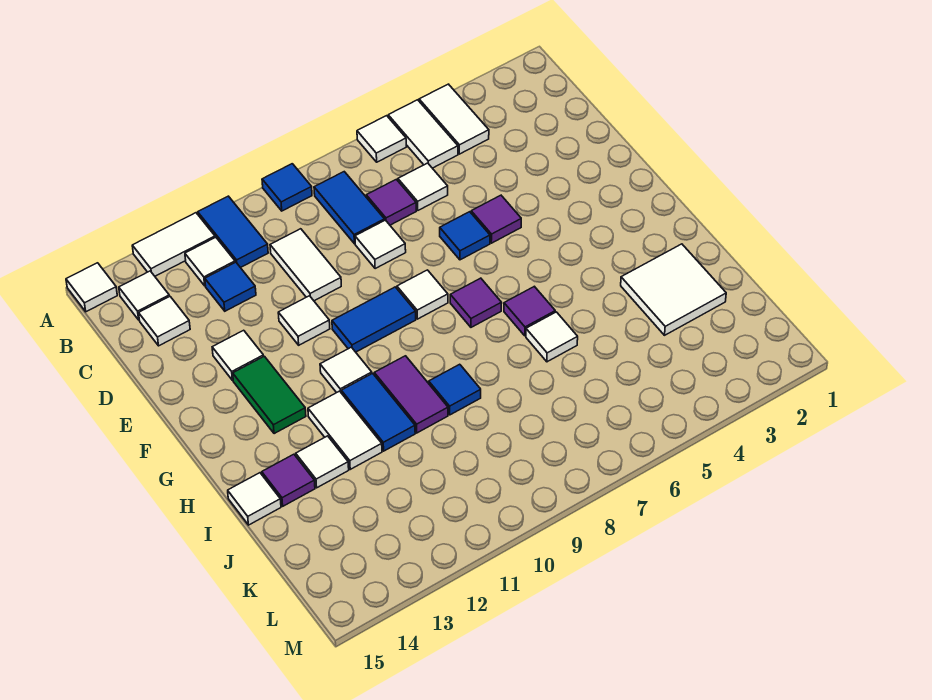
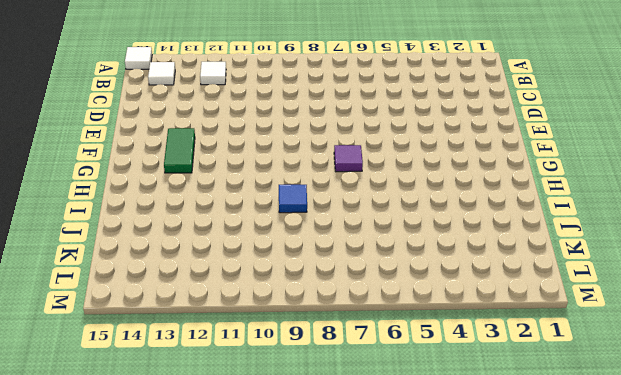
none -> white tile A4:B4 level 1
none -> white tile A5:B5 level 1
none -> white tile A6 level 1
none -> blue tile A9 level 1

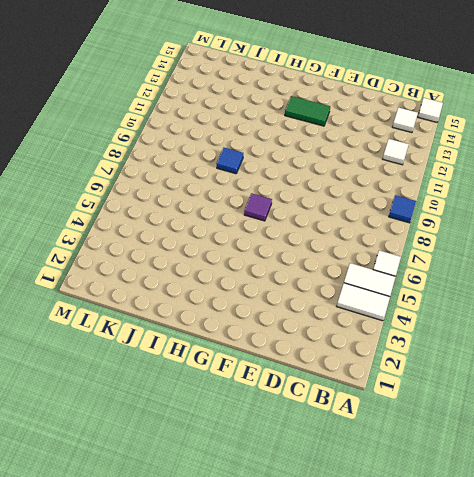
none -> blue tile A11:B11 level 1
none -> white tile A12:A13 level 1
none -> blue tile B8:C8 level 1
none -> white tile C6 level 1

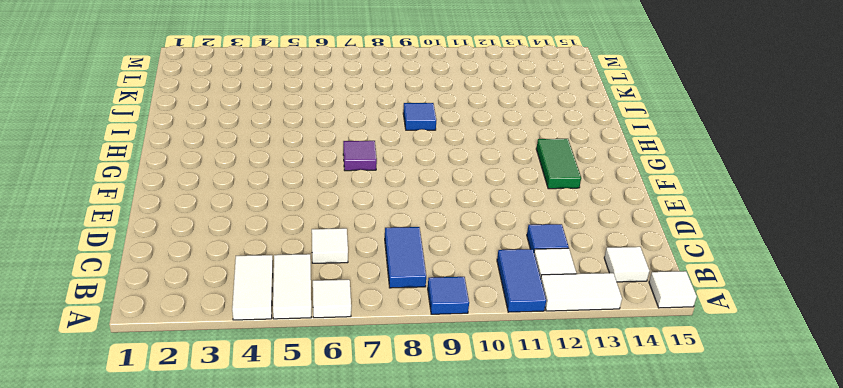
none -> purple tile C7 level 1
none -> white tile C10:D10 level 1
none -> white tile C14 level 1
none -> white tile D8 level 1

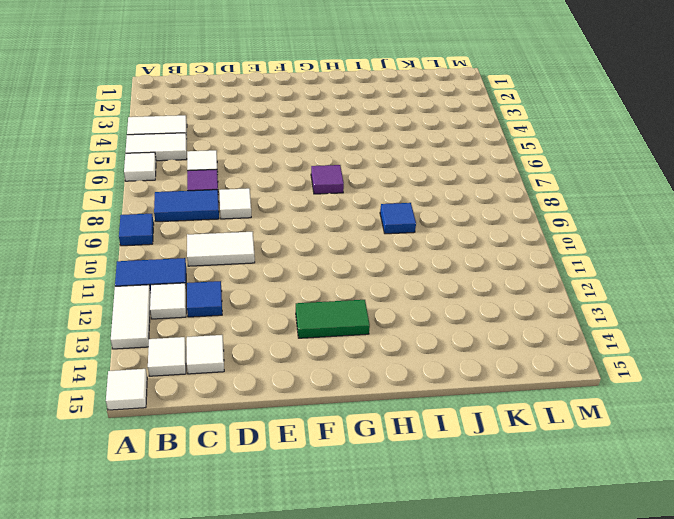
none -> purple tile E5 level 1
none -> blue tile E6 level 1
none -> white tile E11 level 1
none -> white tile E13 level 1

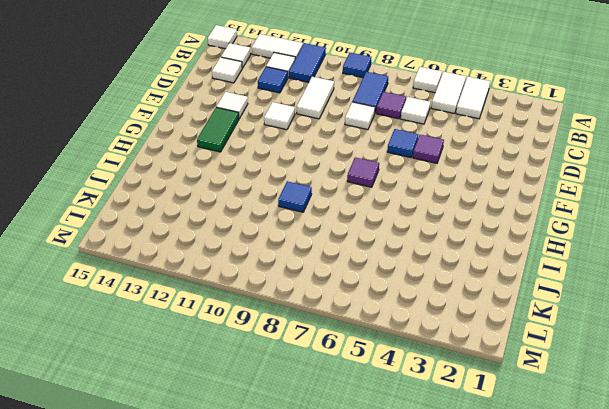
none -> white tile F8 level 1
none -> blue tile F9:F10 level 1
none -> white tile G11 level 1
none -> purple tile H6 level 1

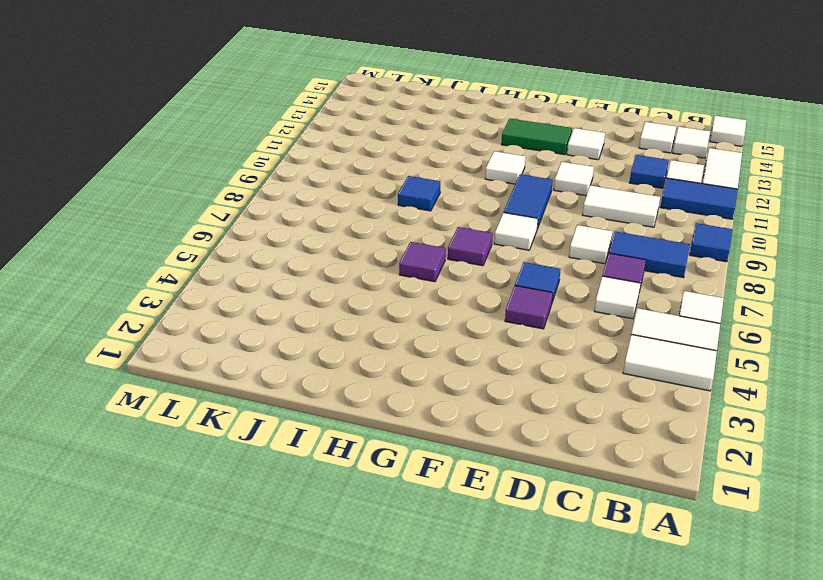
none -> purple tile H10:I10 level 1
none -> blue tile H11:I11 level 1
none -> white tile H12:I12 level 1
none -> white tile I2:J3 level 1

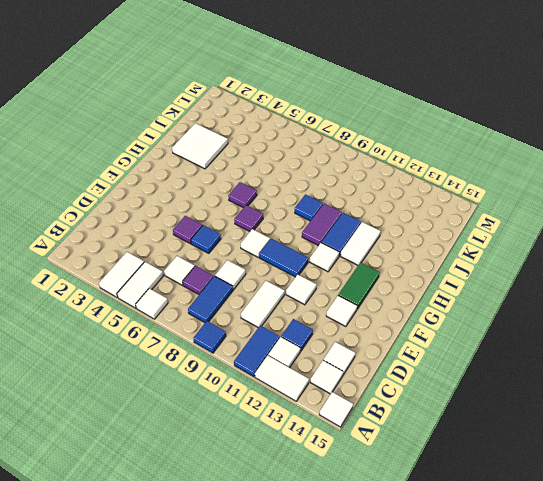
none -> white tile I6 level 1
none -> white tile I13 level 1
none -> purple tile I14 level 1
none -> white tile I15 level 1

